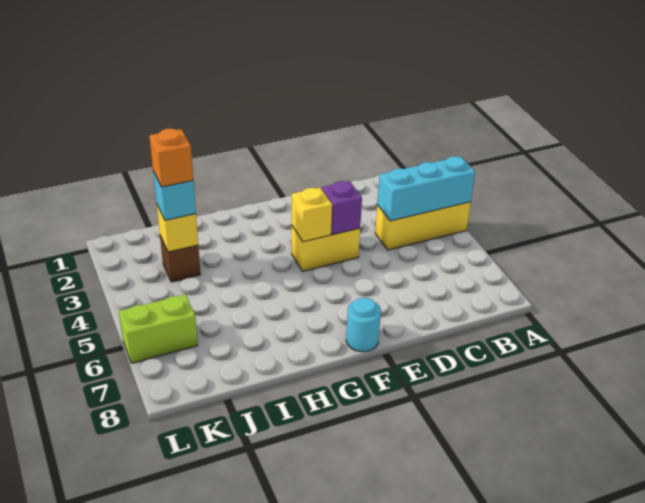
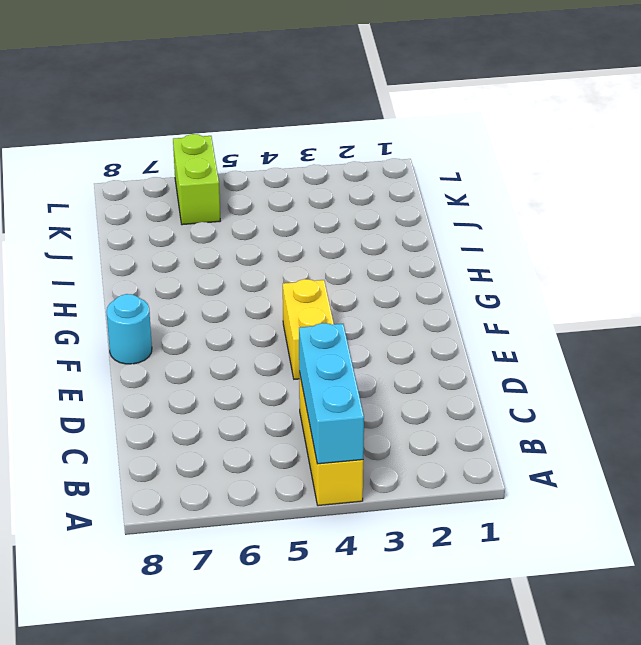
none -> brown brick J3 level 1
none -> purple brick E4 level 2

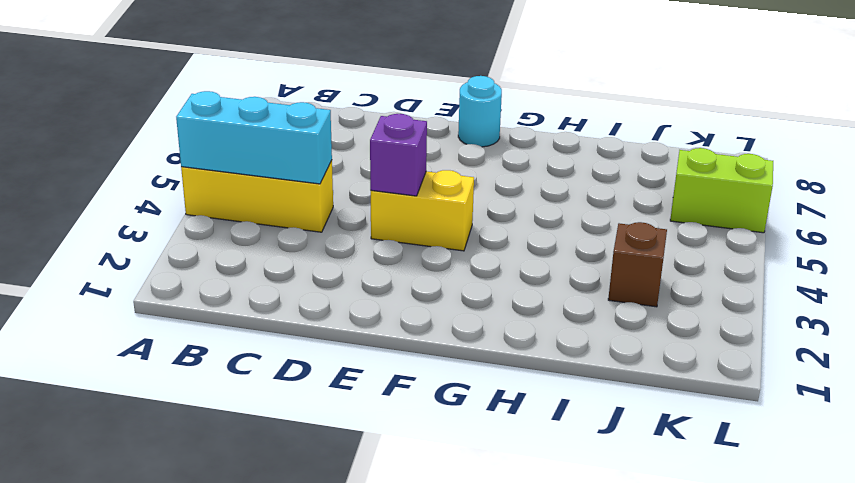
none -> yellow brick F4 level 2
none -> yellow brick J3 level 2

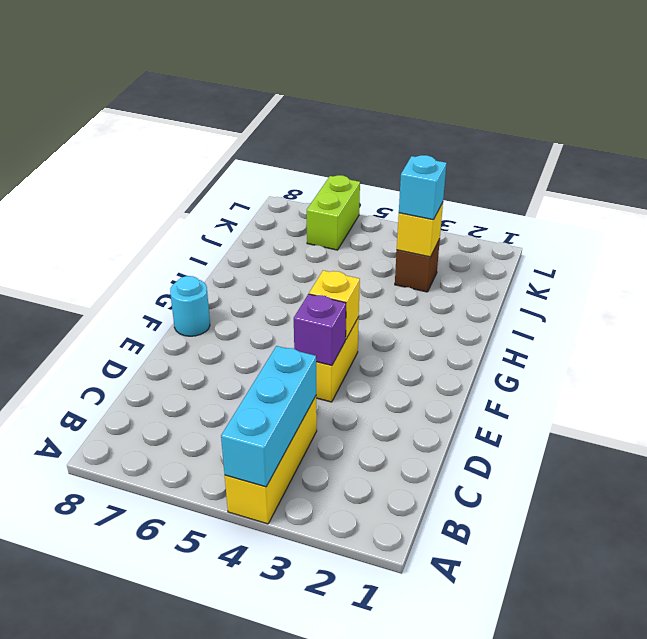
none -> orange brick J3 level 4

